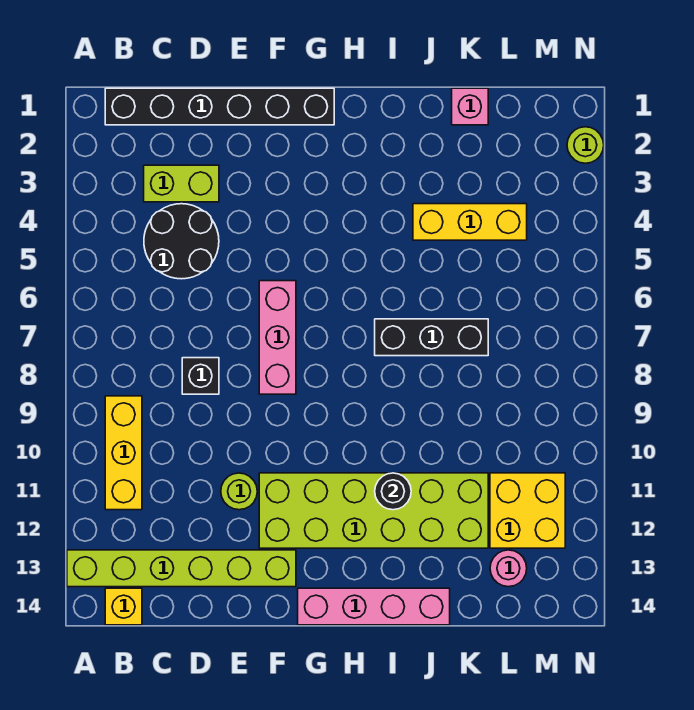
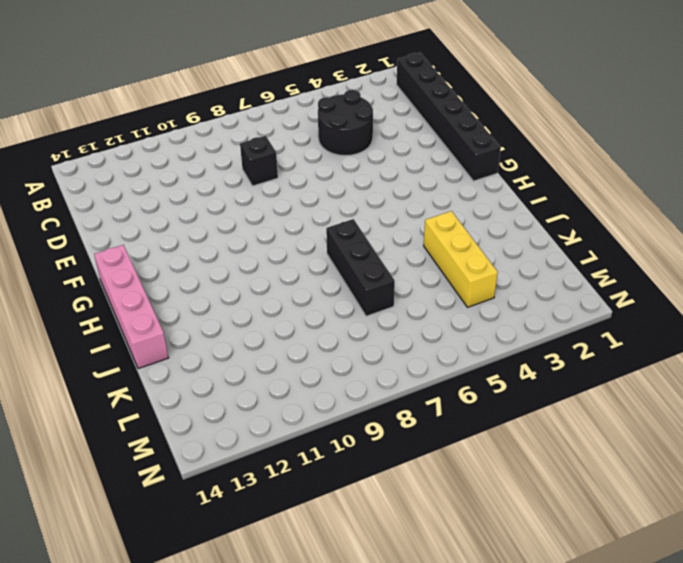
none -> lime brick A13:F13 level 1
none -> yellow brick B9:B11 level 1
none -> yellow brick B14 level 1

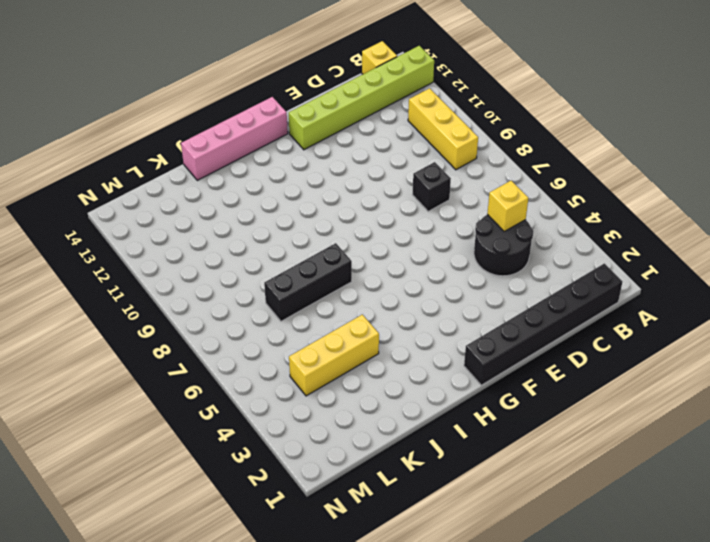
yellow brick C5 level 2 -> none
none -> lime brick C3:D3 level 1
none -> lime round brick E11 level 1
none -> pink brick F6:F8 level 1

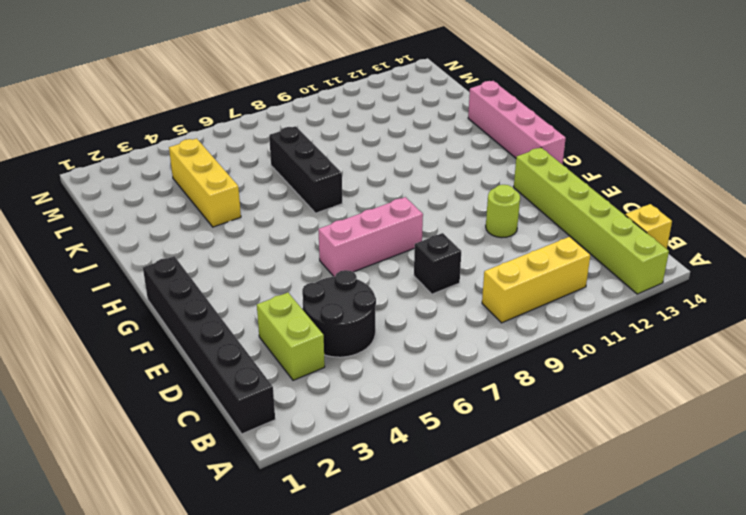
none -> lime brick F11:K12 level 1
none -> pink brick K1 level 1
none -> yellow brick L11:M12 level 1

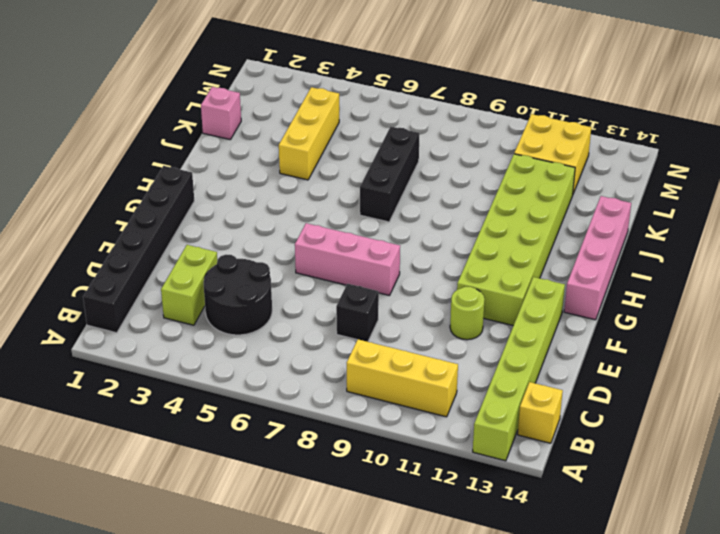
none -> pink round brick L13 level 1
none -> lime round brick N2 level 1
none -> black round brick I11 level 2

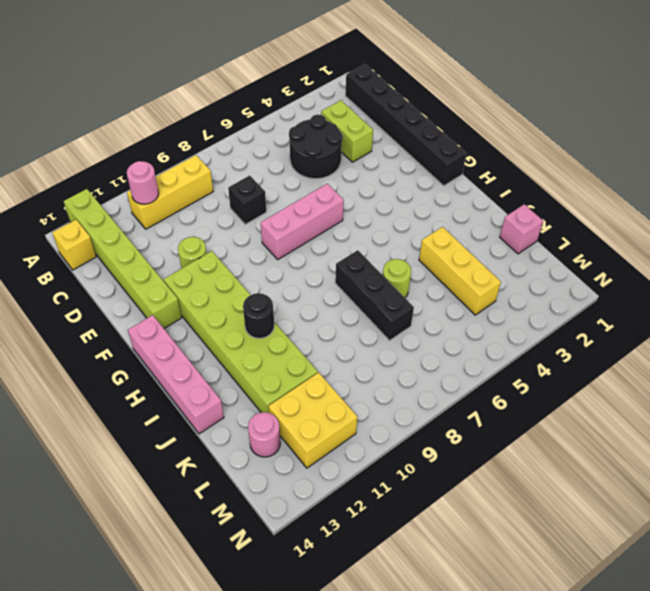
pink round brick B11 level 2 -> none
lime round brick J6 level 1 -> lime round brick N2 level 1

